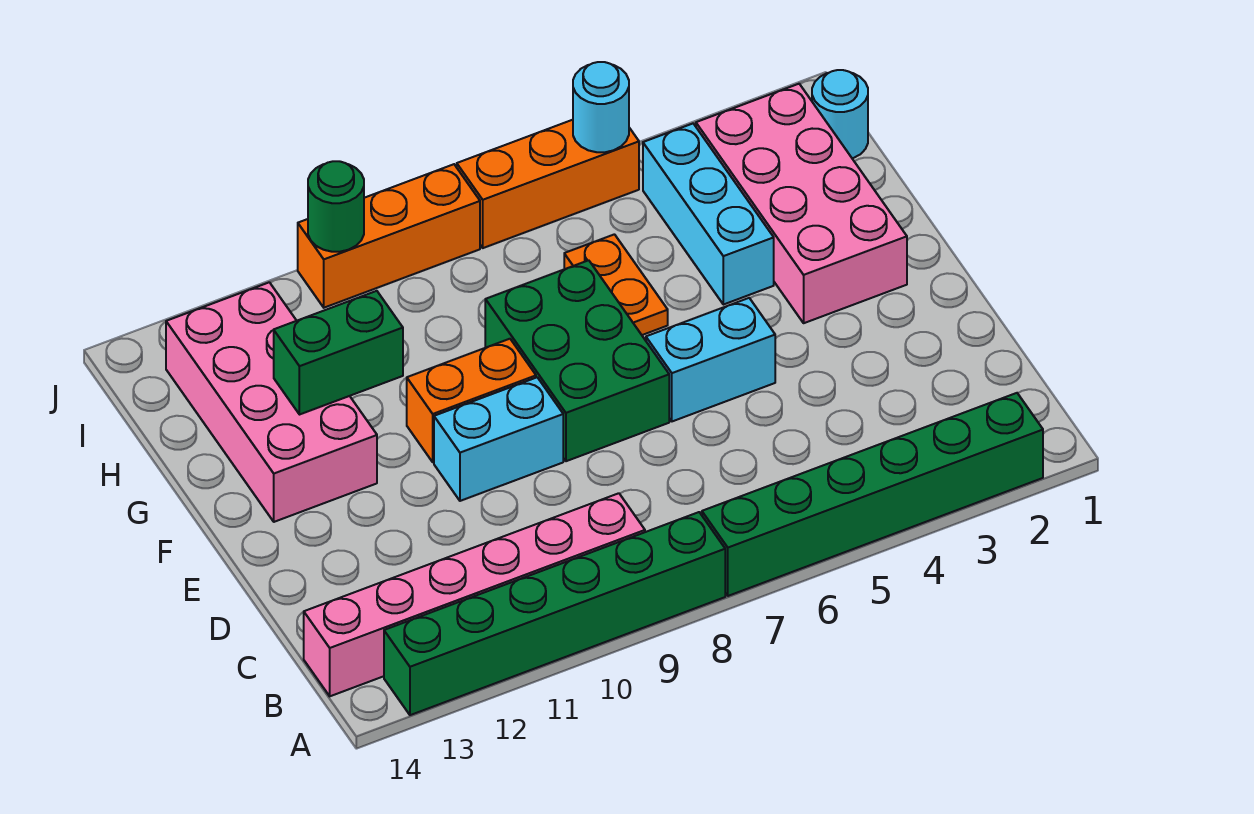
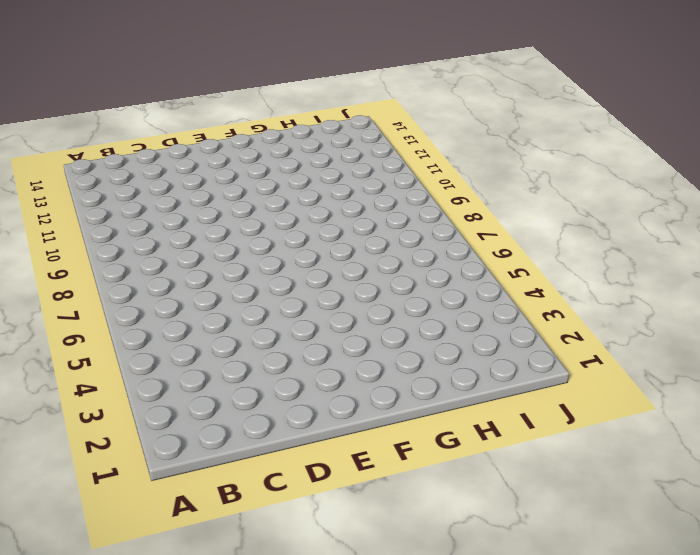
none -> green brick A2:A7 level 1
none -> green brick A8:A13 level 1
none -> pink brick B9:B14 level 1

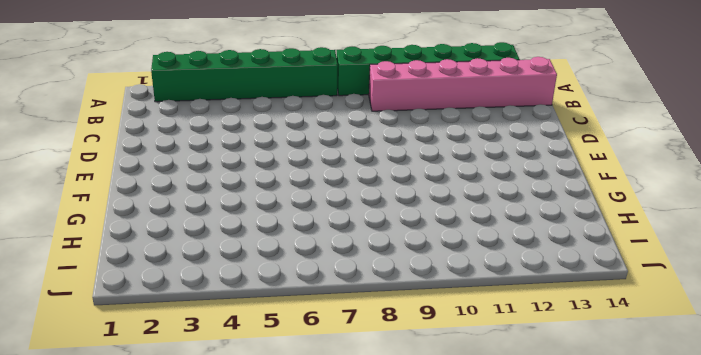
none -> cyan brick E5:E6 level 1
none -> green brick E7:G8 level 1
none -> cyan brick E9:E10 level 1

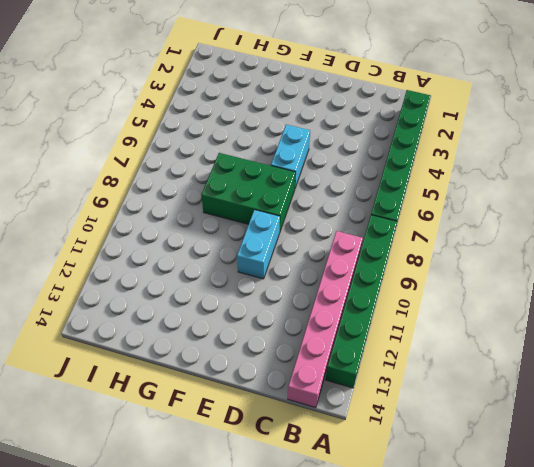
none -> pink brick F2:I3 level 1
none -> orange brick F9:F10 level 1
none -> pink brick F12:I13 level 1

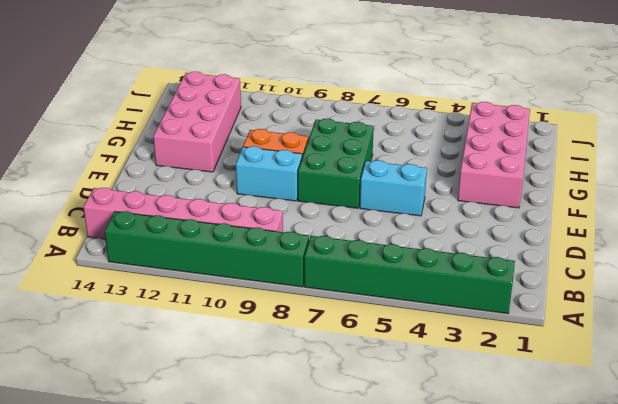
none -> cyan brick G4:I4 level 1
none -> orange plate G6:H6 level 1
none -> cyan round brick I1 level 1

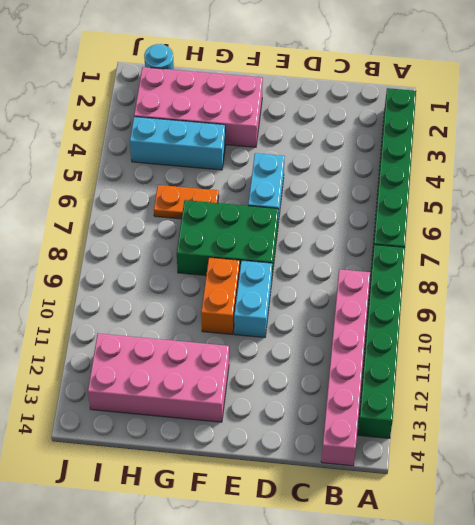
none -> orange brick J5:J7 level 1
none -> orange brick J8:J10 level 1
none -> green brick G11:G12 level 2

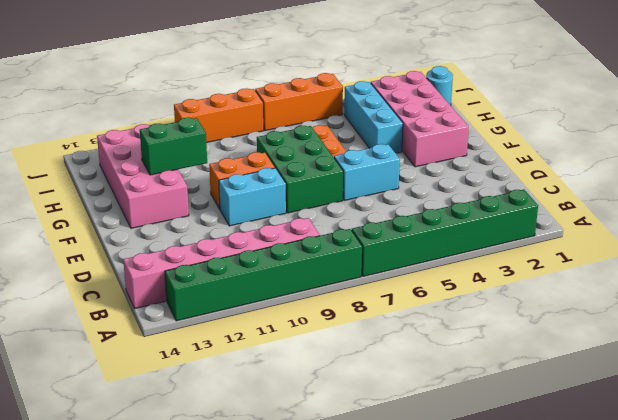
none -> cyan round brick J5 level 2
none -> green round brick J10 level 2

